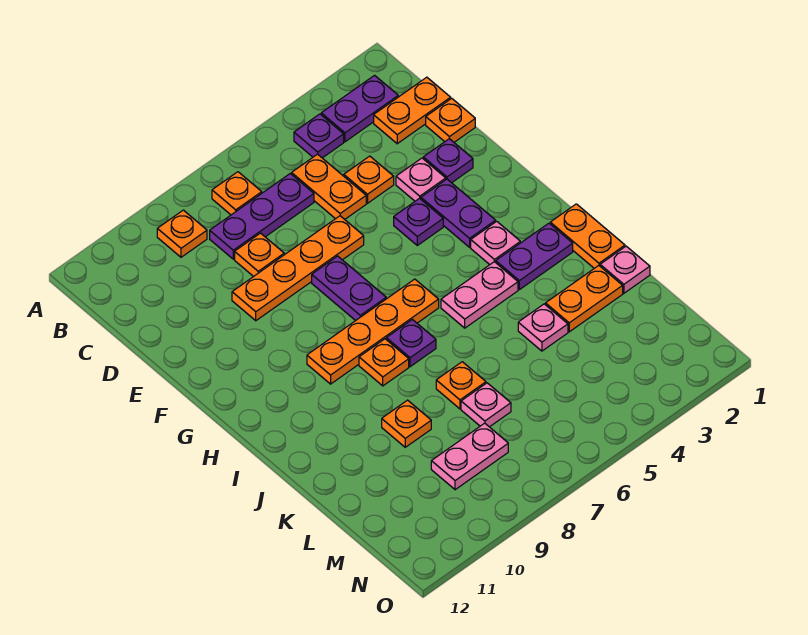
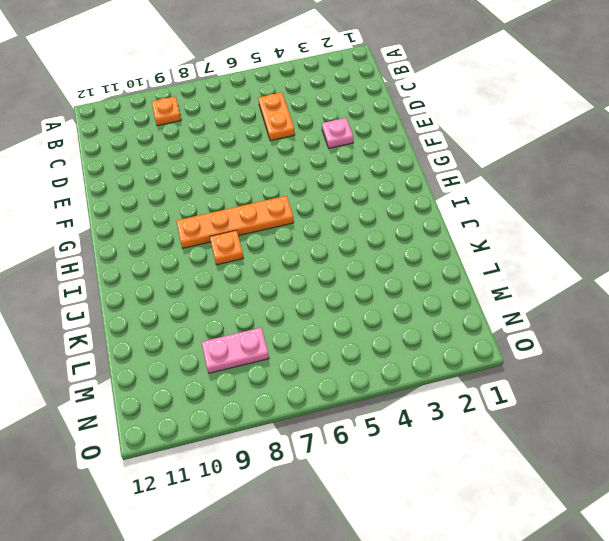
none -> purple plate B2:B3 level 1
none -> purple plate B4 level 1
none -> orange plate B7 level 1
none -> orange plate C1:C2 level 1

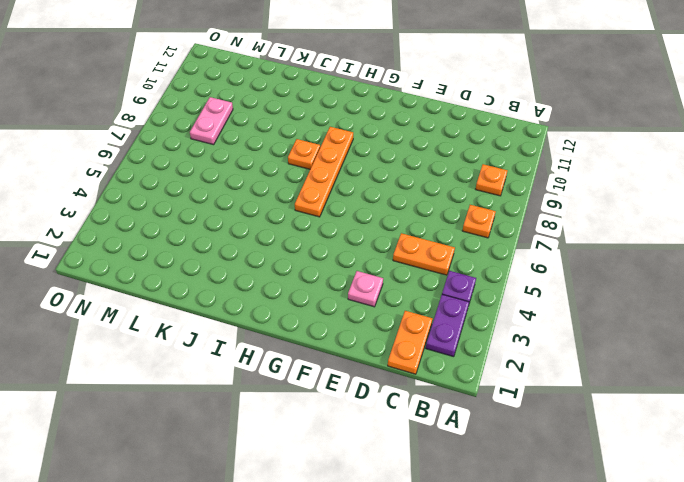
none -> purple plate C6:C8 level 1
none -> orange plate D1 level 1
none -> orange plate D4 level 1
none -> orange plate D8 level 1

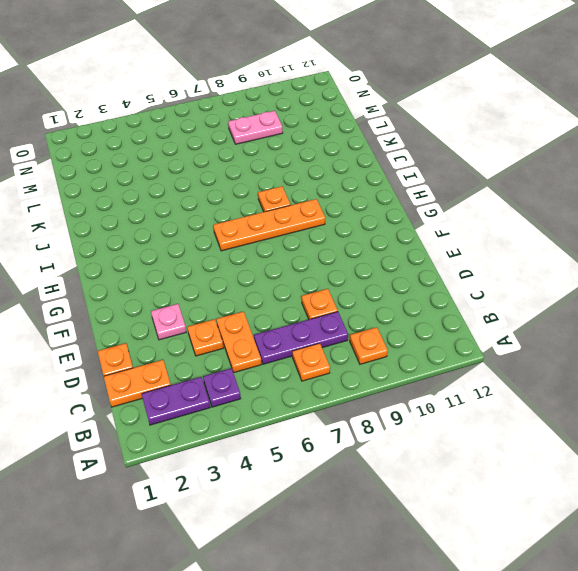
none -> purple plate E2 level 1
none -> orange plate E6:E9 level 1
none -> purple plate F3:G3 level 1
none -> purple plate F4 level 1

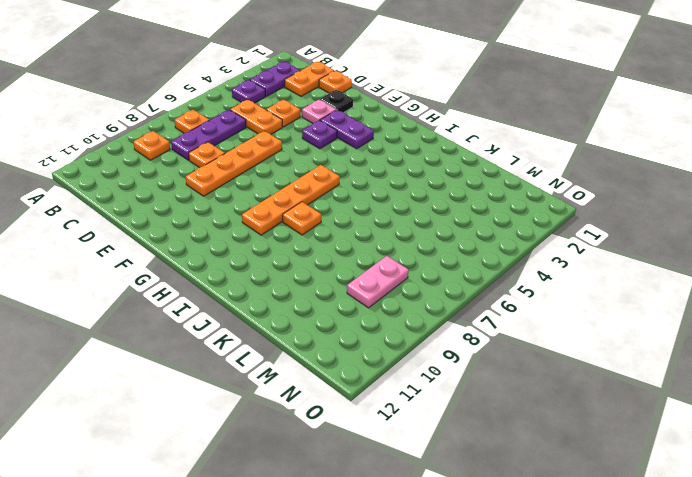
black plate E2 level 1 -> purple plate E2 level 1
none -> purple plate F7:G7 level 1
none -> pink plate H3 level 1
none -> orange plate I1:J1 level 1
none -> purple plate I2:I3 level 1

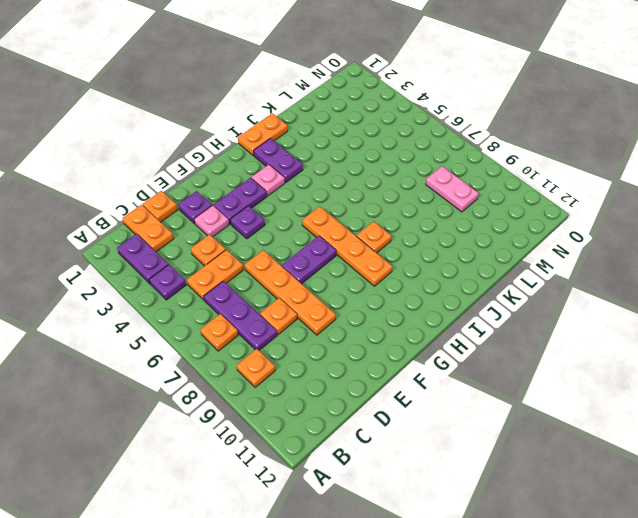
none -> pink plate I4:I5 level 1
none -> purple plate I7 level 1
none -> pink plate K1 level 1
none -> orange plate K2:K3 level 1

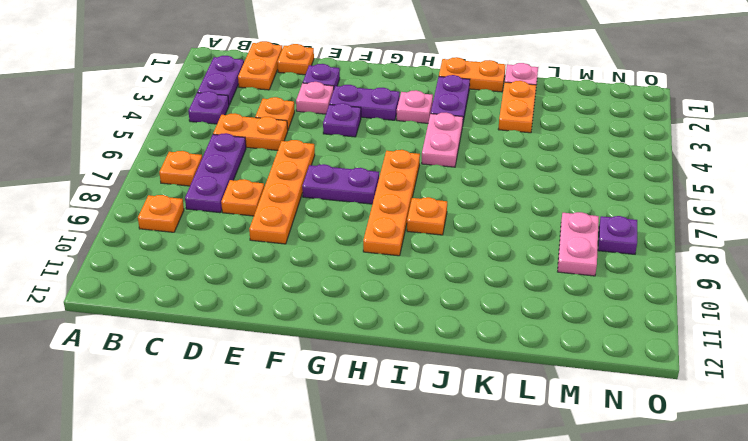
purple plate N8 level 1 -> purple plate I7 level 1
none -> pink plate K4 level 1
none -> orange plate K7 level 1
none -> orange plate K9 level 1
none -> pink plate L7 level 1

